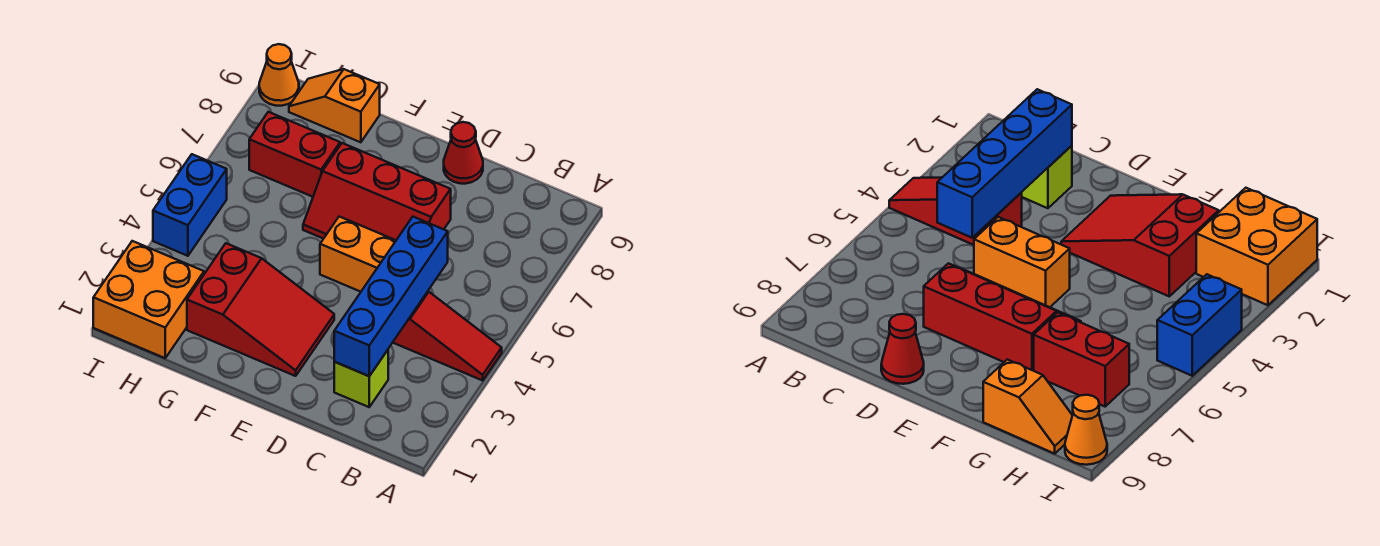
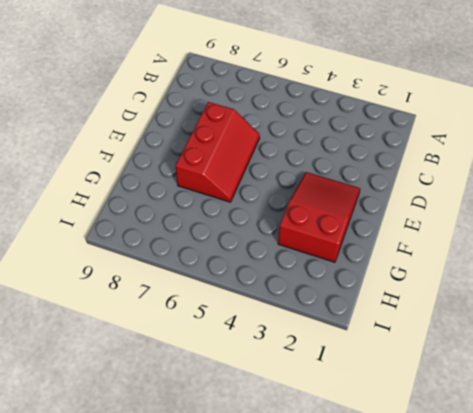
none -> red slope A4:C4 level 1 top C
none -> lime brick C2 level 1
none -> orange brick D5:E5 level 1

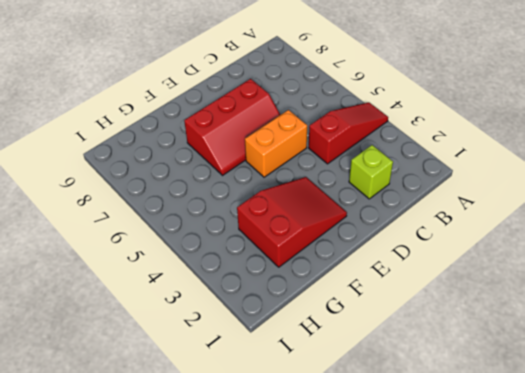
none -> red cone D9 level 1
none -> red brick G7:H7 level 1
none -> orange slope G9:H9 level 1 top G

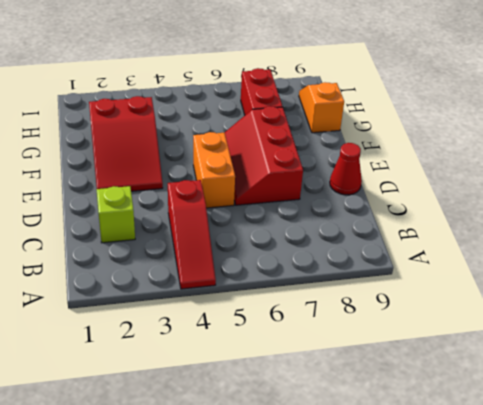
none -> orange brick H1:I2 level 1
none -> blue brick I4:I5 level 1
none -> orange cone I9 level 1

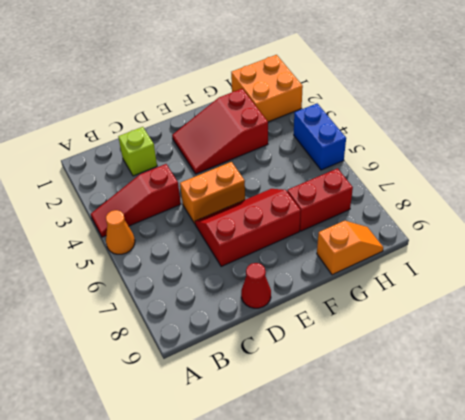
orange cone A5 level 1 -> orange cone I9 level 1
none -> blue brick C2:C5 level 2

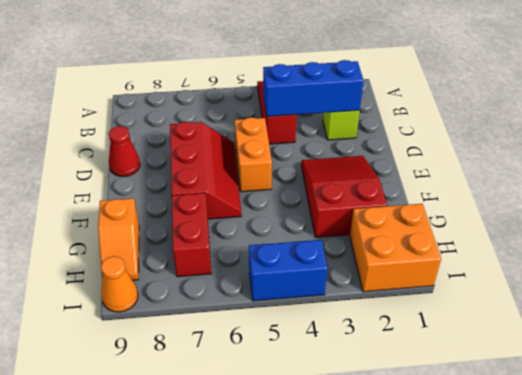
blue brick C2:C4 level 2 -> blue brick C2:C5 level 2

